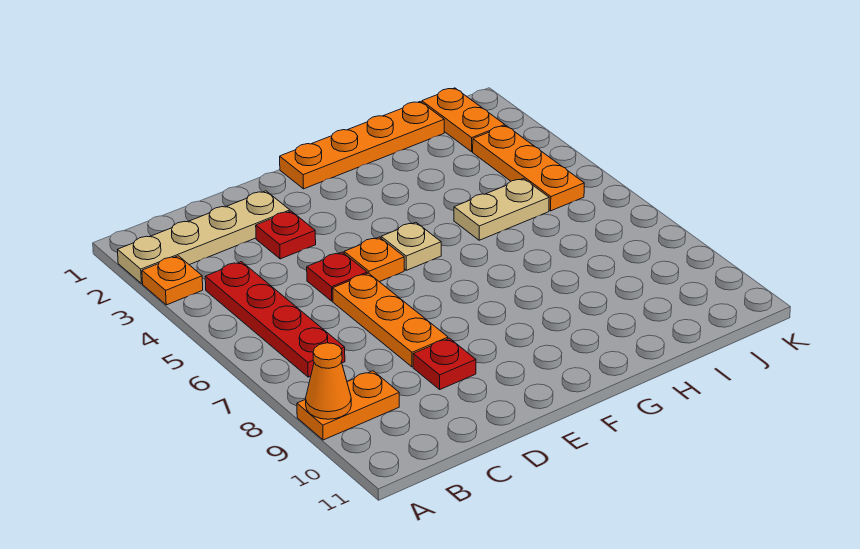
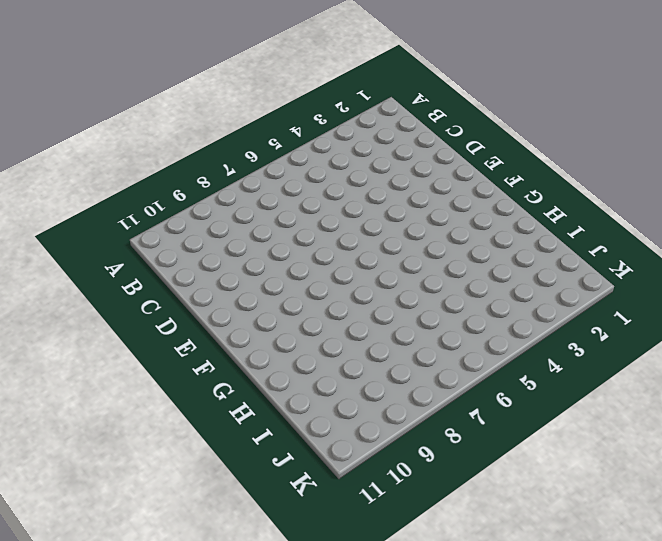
none -> tan plate A2:D2 level 1
none -> orange plate A3 level 1
none -> orange plate A9:B9 level 1

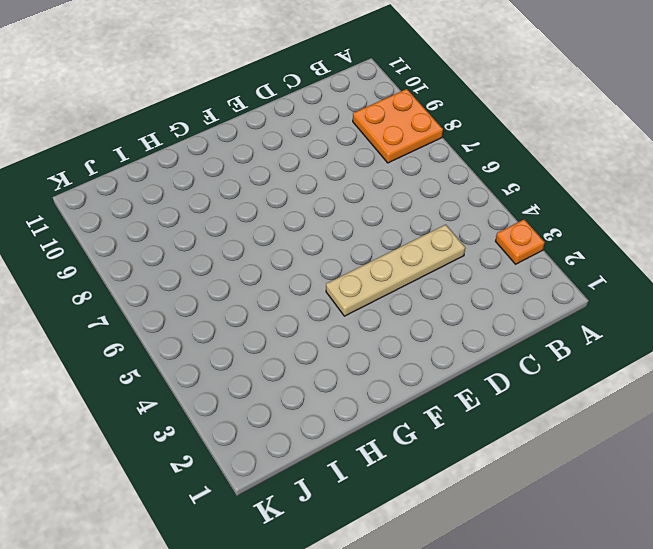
orange plate A8:B9 level 1 -> orange plate A9:B9 level 1
tan plate C4:F4 level 1 -> tan plate A2:D2 level 1
none -> red plate B4:B7 level 1
none -> red plate D3 level 1
none -> red plate D5 level 1

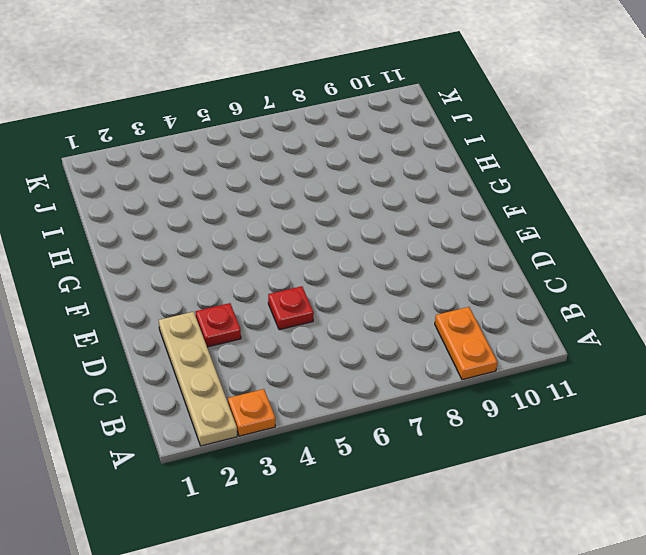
none -> red plate B4:B7 level 1
none -> orange plate D6:D8 level 1
none -> red plate D9 level 1

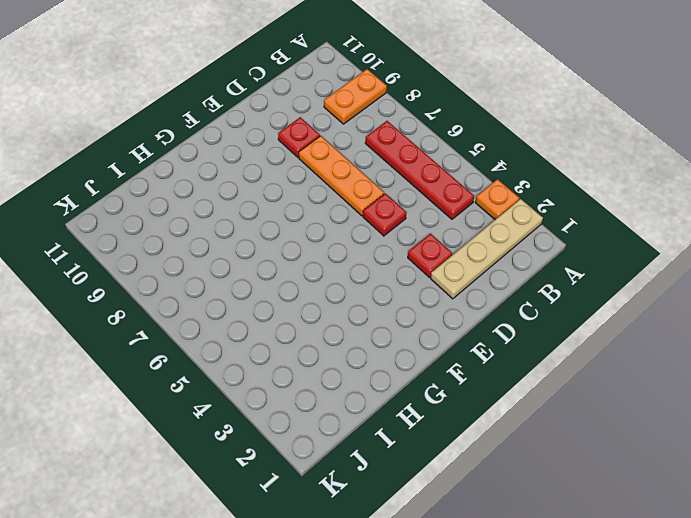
none -> orange plate E5 level 1
none -> orange plate F1:I1 level 1
none -> tan plate F5 level 1

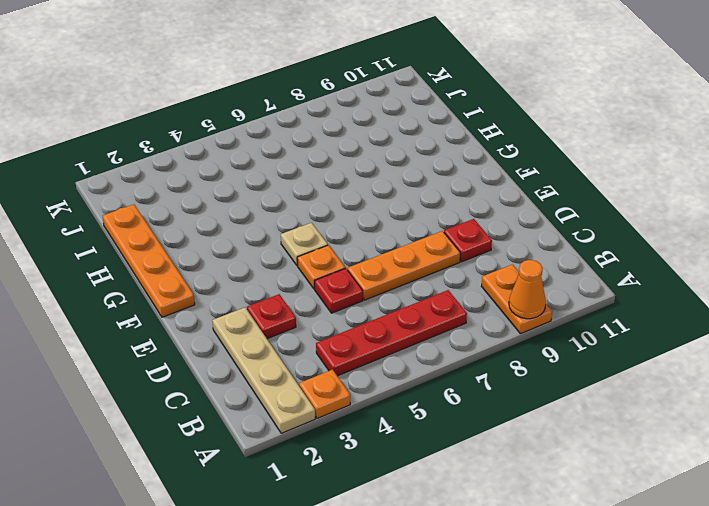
none -> tan plate H5:I5 level 1
none -> orange plate J1:J2 level 1
none -> orange plate J3:J5 level 1

